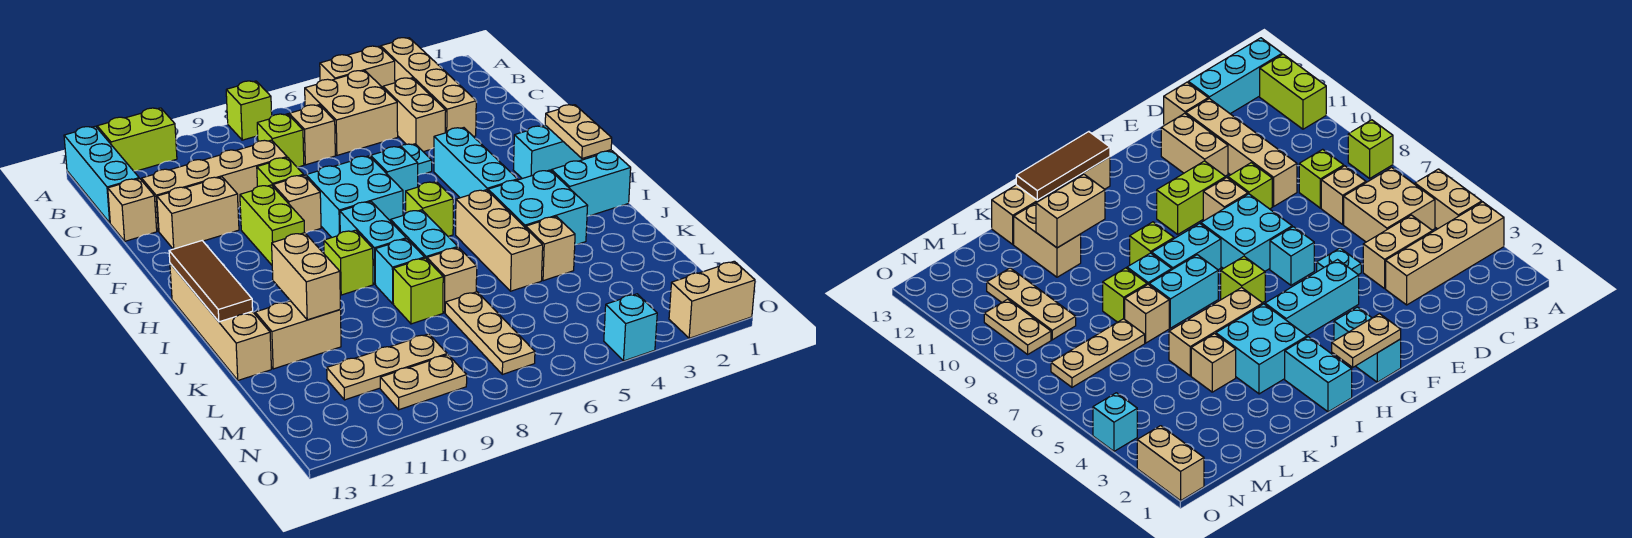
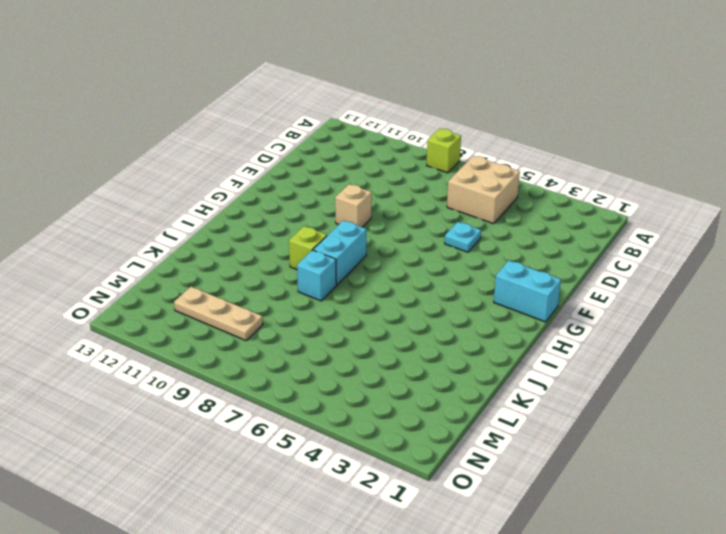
none -> tan brick A3:D3 level 1
none -> tan brick A4:A5 level 1
none -> lime brick A11:A12 level 1
none -> cyan brick A13:C13 level 1

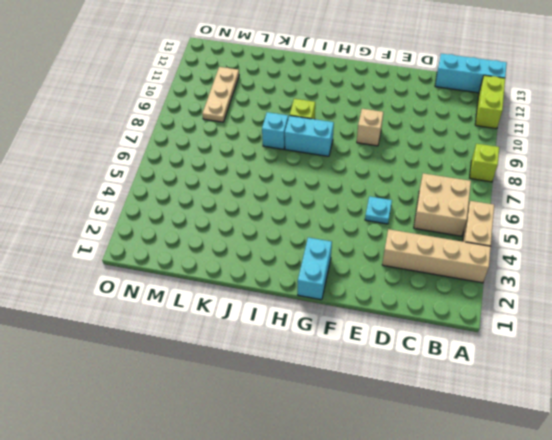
none -> tan brick C4:D4 level 1
none -> tan brick C7 level 1
none -> lime brick C8 level 1
none -> tan brick D9:D12 level 1

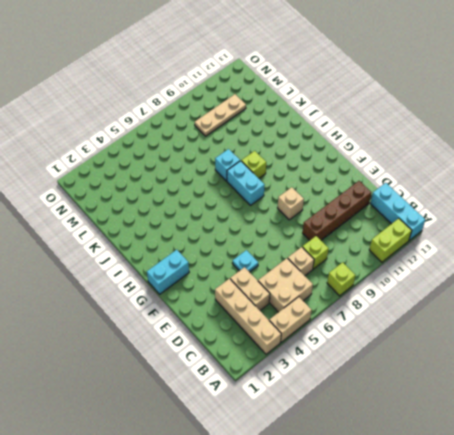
brown brick D9:D12 level 1 -> tan brick D9:D12 level 1
none -> tan brick D13 level 1
none -> lime brick E9 level 1
none -> tan brick E11:E12 level 1
none -> cyan brick F4:H4 level 1

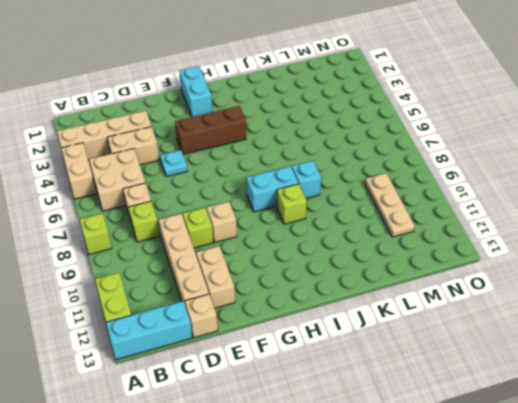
brown brick F4:H4 level 1 -> cyan brick F4:H4 level 1
none -> cyan brick F6 level 1
none -> cyan brick F7:G8 level 1
none -> lime brick F10:G10 level 1
none -> lime brick H6 level 1

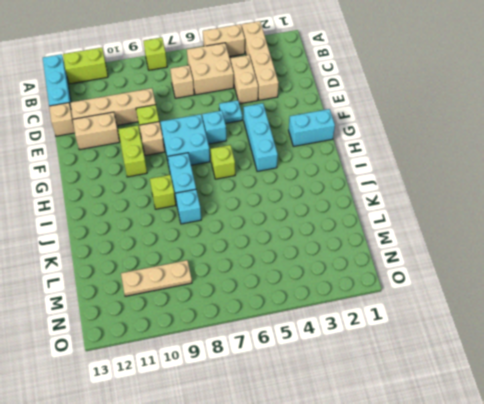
none -> lime brick C8 level 1
none -> tan brick H13:K13 level 1
none -> cyan brick I1:I2 level 1
none -> cyan brick I3:J4 level 1

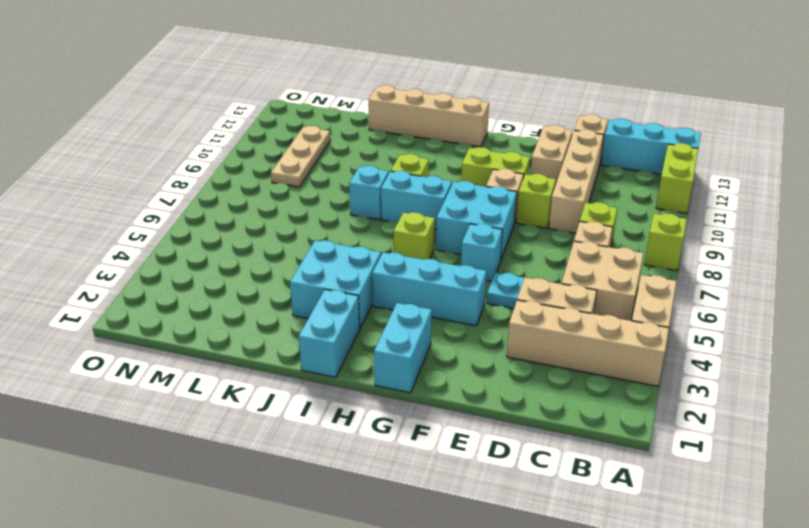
none -> tan brick I5:K5 level 1
none -> cyan brick I7:J7 level 1
none -> tan brick K4 level 1
none -> tan brick K7 level 1

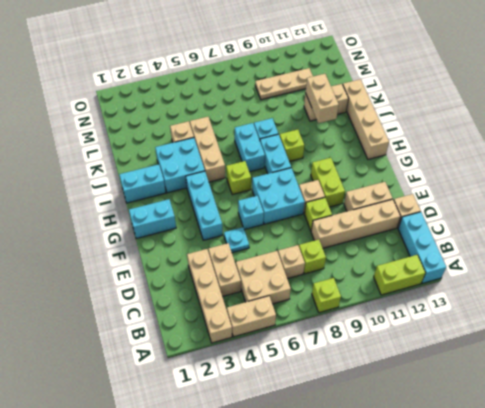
none -> tan brick K7 level 1
none -> lime brick K8 level 1
none -> tan plate L7:N7 level 1
none -> tan plate N9:N10 level 1

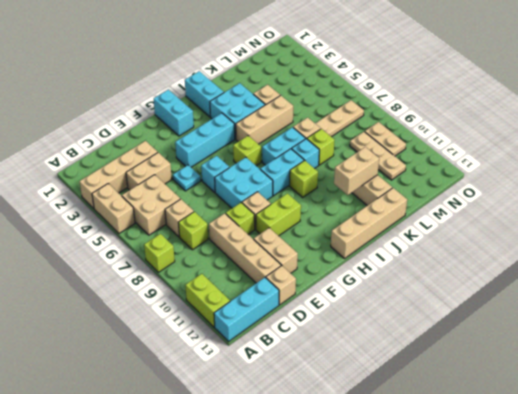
none -> tan brick O1:O2 level 1
none -> cyan brick O4 level 1
none -> tan plate G1:H1 level 2
none -> brown tile H13:J13 level 2

